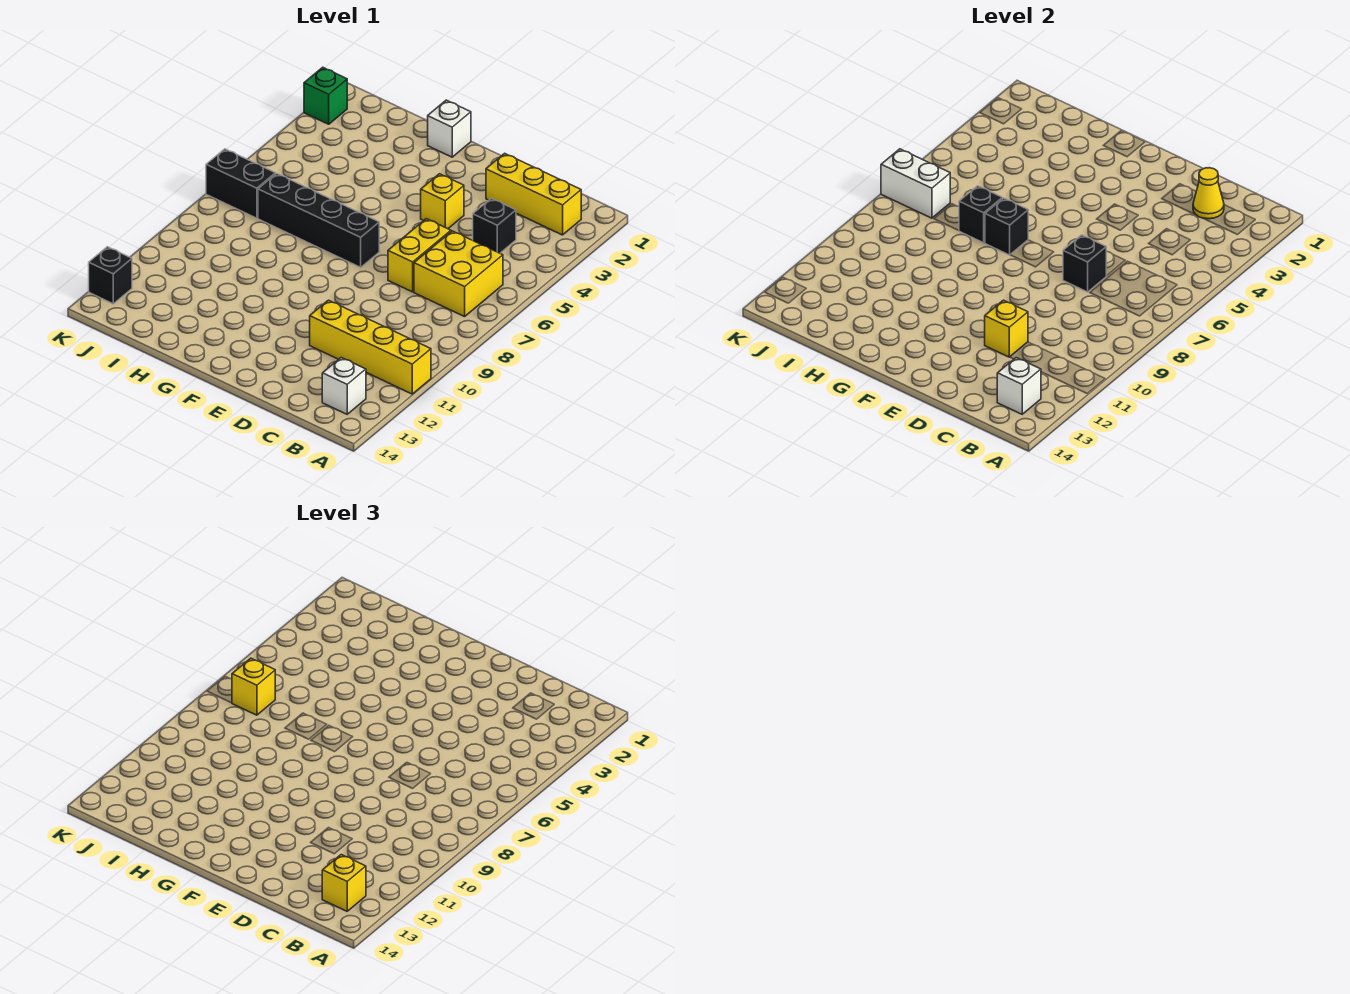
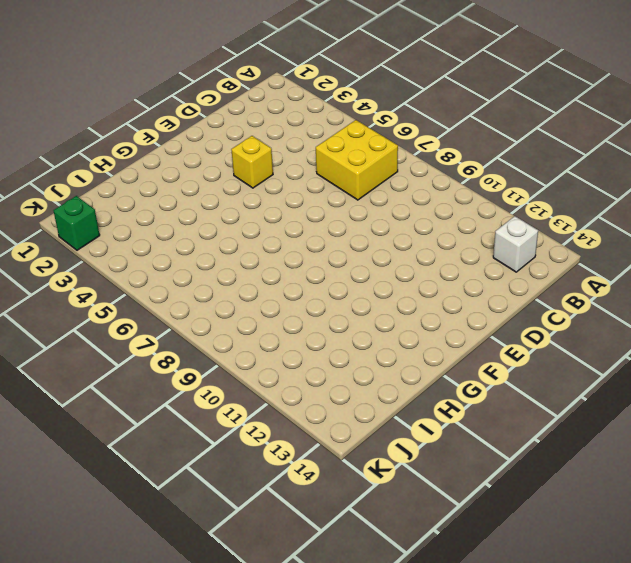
none -> yellow brick A11:D11 level 1
none -> yellow brick B2:D2 level 1
none -> black brick C4 level 1

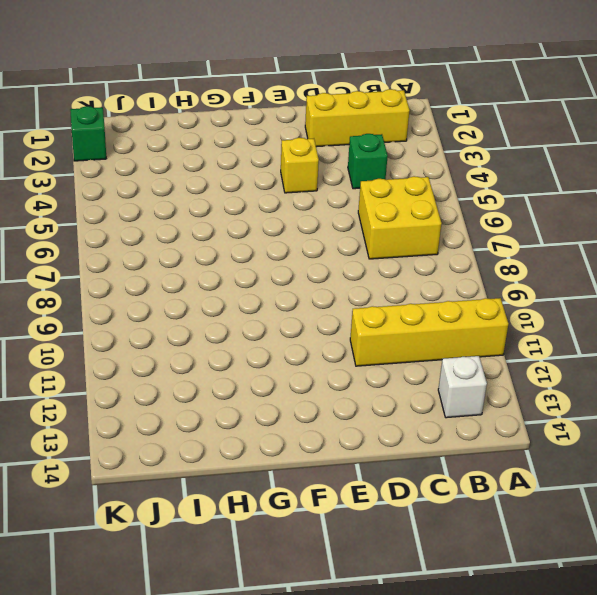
green brick C4 level 1 -> black brick C4 level 1
none -> yellow brick D6:D7 level 1
none -> black brick F7:I7 level 1
none -> white brick G1 level 1

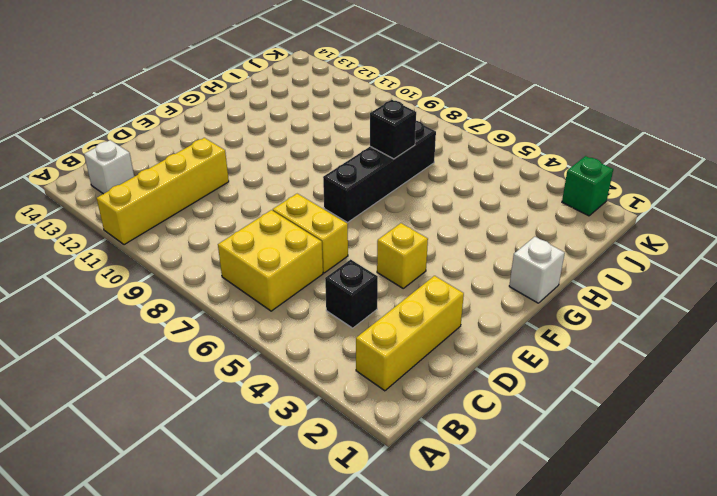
none -> black brick J7:K7 level 1
none -> black brick K13 level 1
none -> white brick B13 level 2

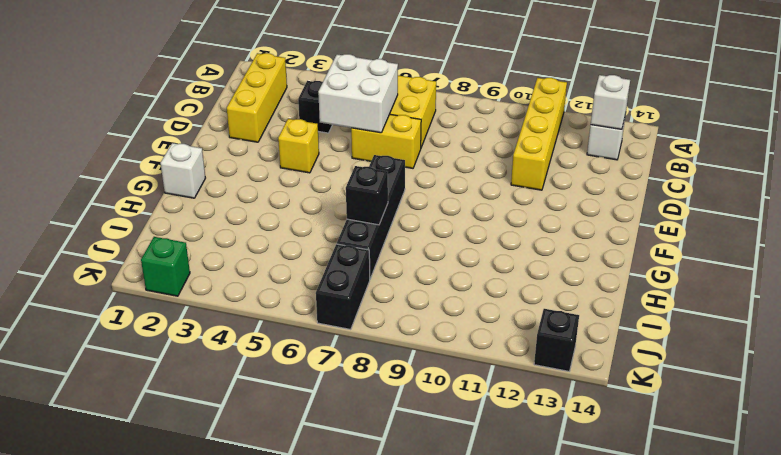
white brick C5:D6 level 2 -> none
none -> yellow cone C2 level 2
none -> black brick D7 level 2
none -> yellow brick D11 level 2

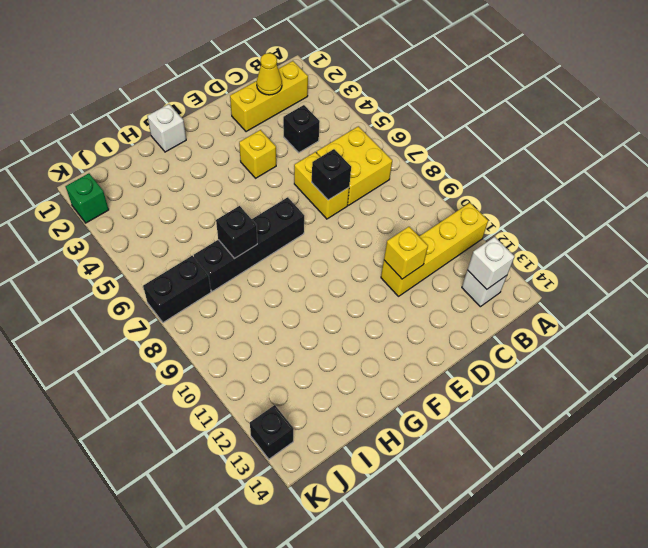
none -> black brick G7 level 2
none -> white brick J7:K7 level 2
none -> yellow brick B13 level 3

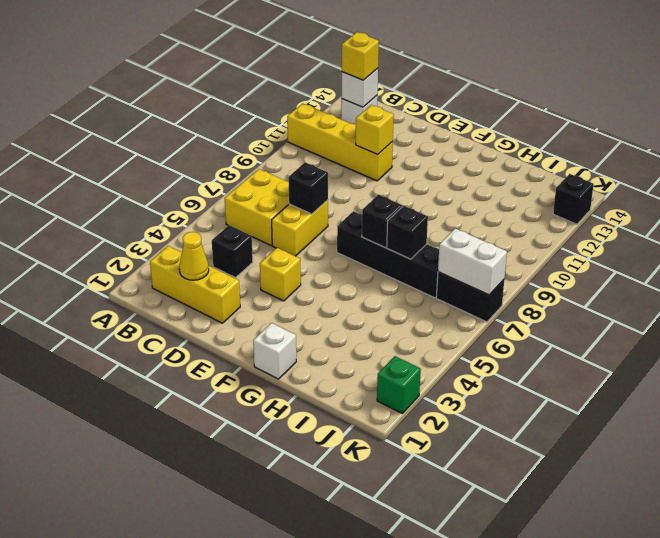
none -> yellow brick J7 level 3

